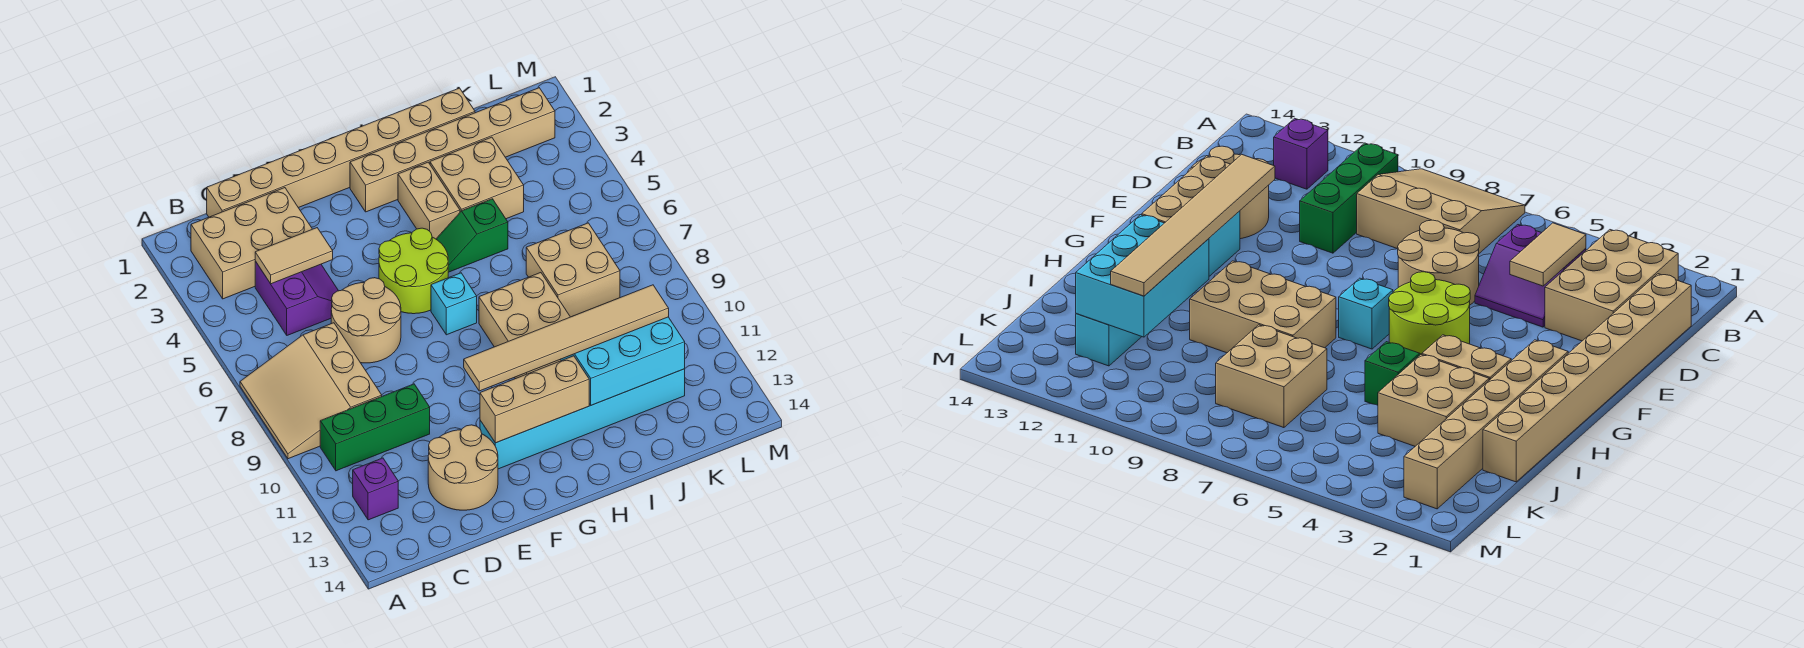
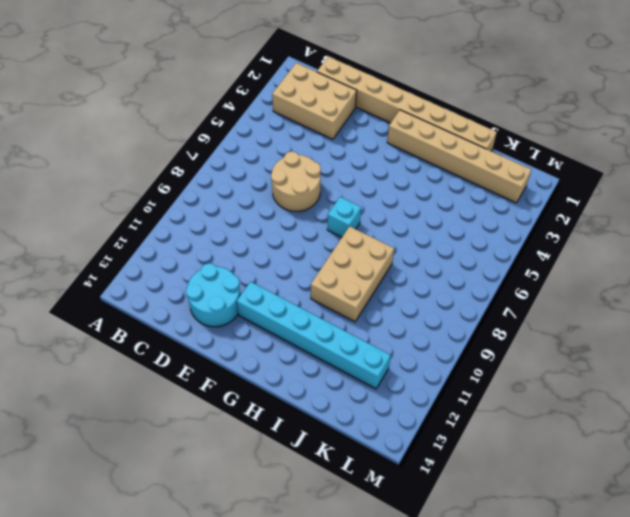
cyan round brick D12:E13 level 1 -> tan round brick D12:E13 level 1
none -> tan slope A7:C9 level 1 top C
none -> green brick B10:D10 level 1
none -> purple brick B12 level 1

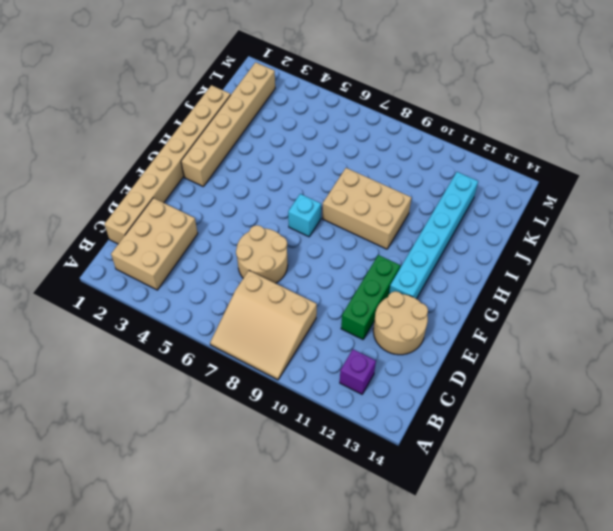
green brick D11:F11 level 1 -> green brick B10:D10 level 1
none -> purple slope C4:D5 level 1 top C
none -> lime round brick F5:G6 level 1
none -> tan brick H3:H4 level 1

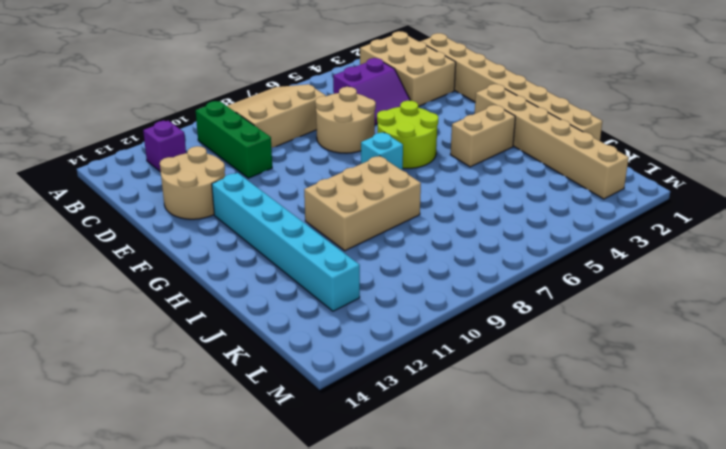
none -> green slope H5:I5 level 1 top I
none -> tan brick I3:J4 level 1
none -> tan brick J7:K8 level 1

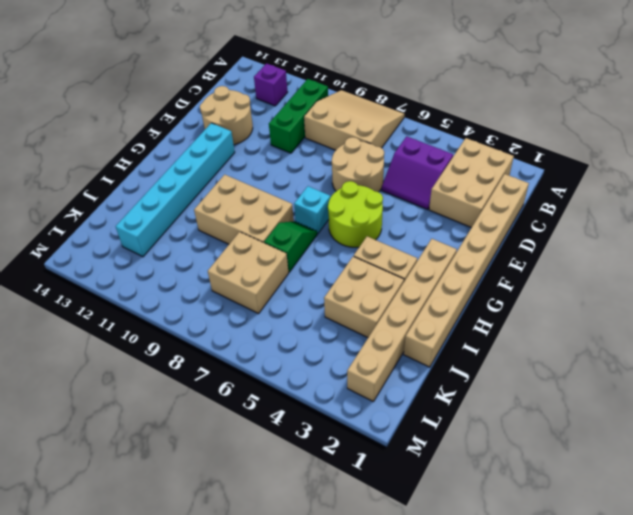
green slope H7:I7 level 1 top I -> green slope H5:I5 level 1 top I
none -> tan tile C4:D4 level 2
none -> tan brick F12:H12 level 2
none -> cyan brick I11:K12 level 2

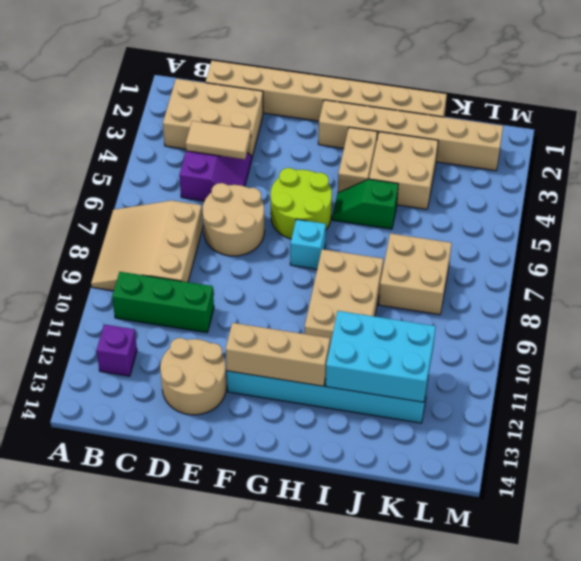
none -> tan tile F11:K11 level 3

